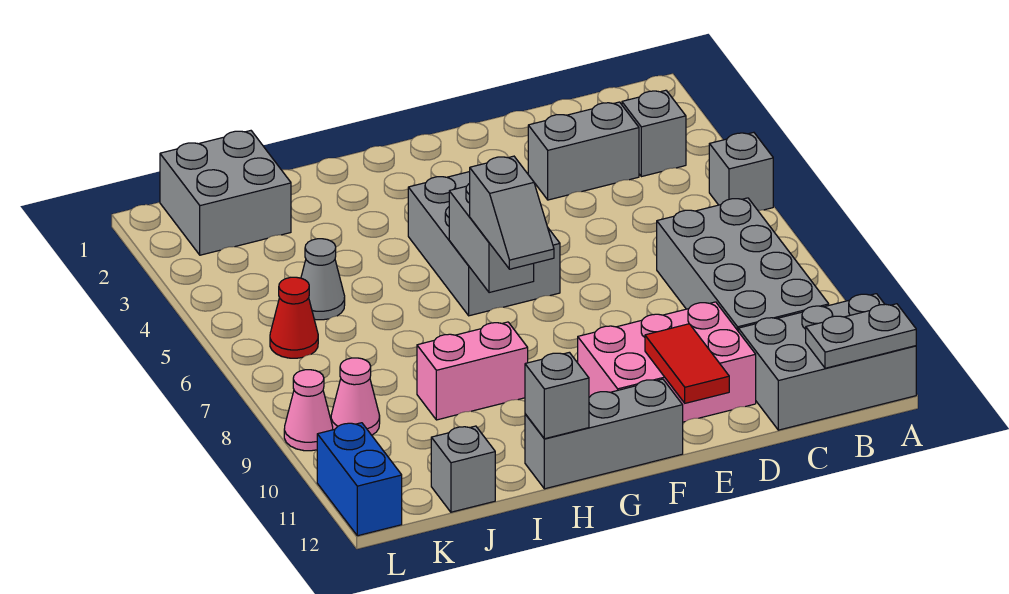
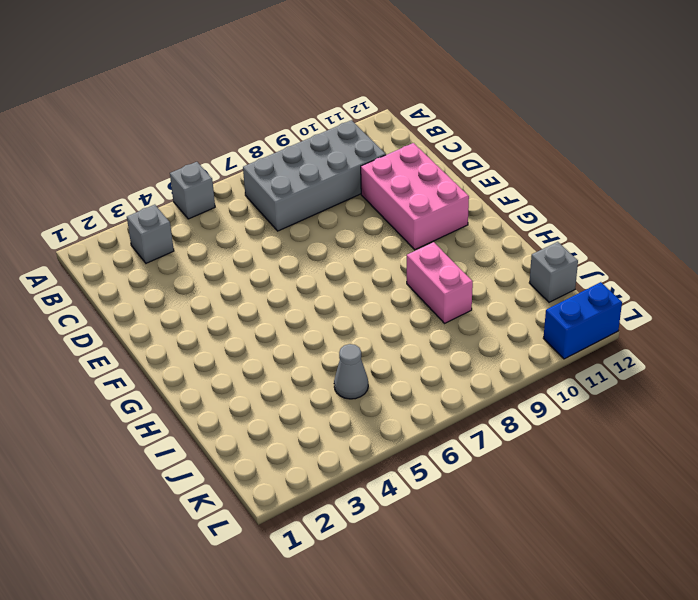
none -> grey brick A11:C12 level 1
none -> grey brick C3:D3 level 1
none -> grey brick F4:G6 level 1

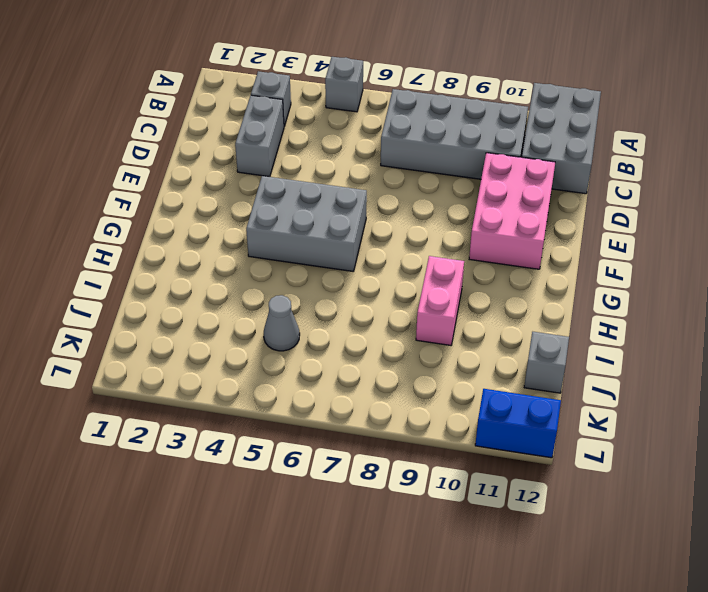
none -> grey brick F12:H12 level 1
none -> grey brick J1:K2 level 1
none -> red cone K6 level 1

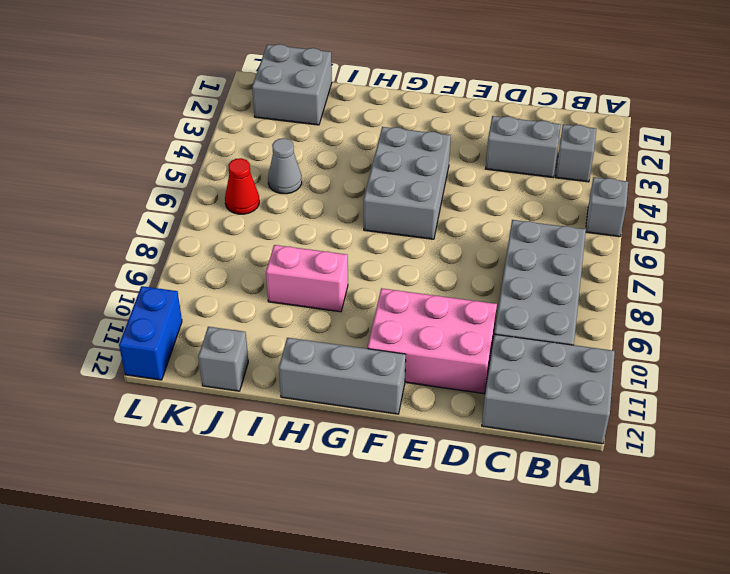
none -> pink cone K9 level 1
none -> pink cone L9 level 1
none -> grey plate A12:B12 level 2

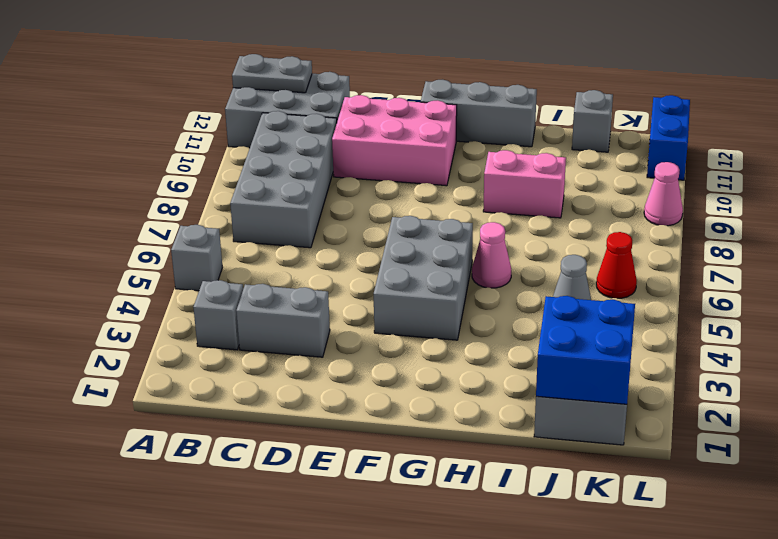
pink cone H6 level 1 -> pink cone K9 level 1
blue brick J1:K2 level 2 -> none
none -> red tile E11:E12 level 2
none -> grey brick G6:G7 level 2
none -> grey brick H12 level 2

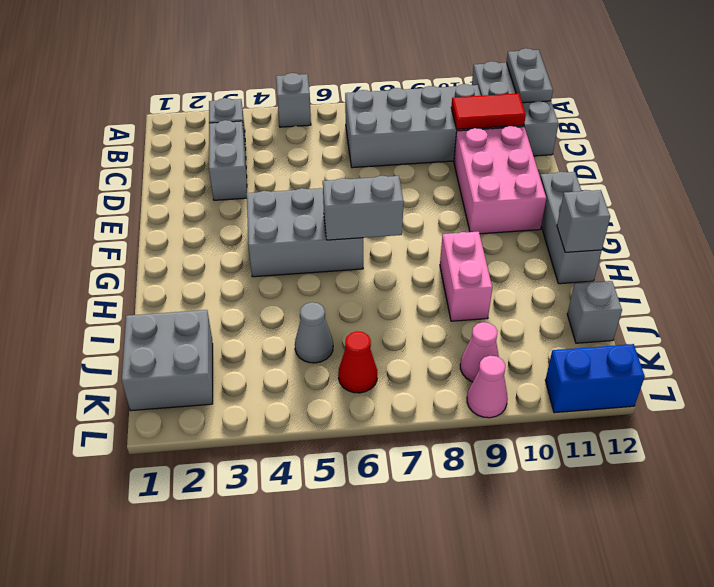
red tile C10:C11 level 2 -> red tile E11:E12 level 2
none -> grey slope G7:G8 level 3 top 7

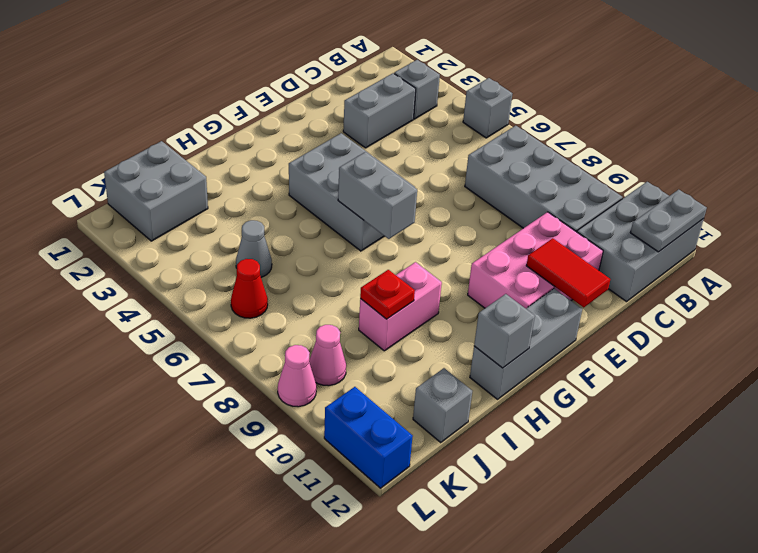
red plate I9 level 2 -> none
none -> grey slope G7:G8 level 3 top 7

